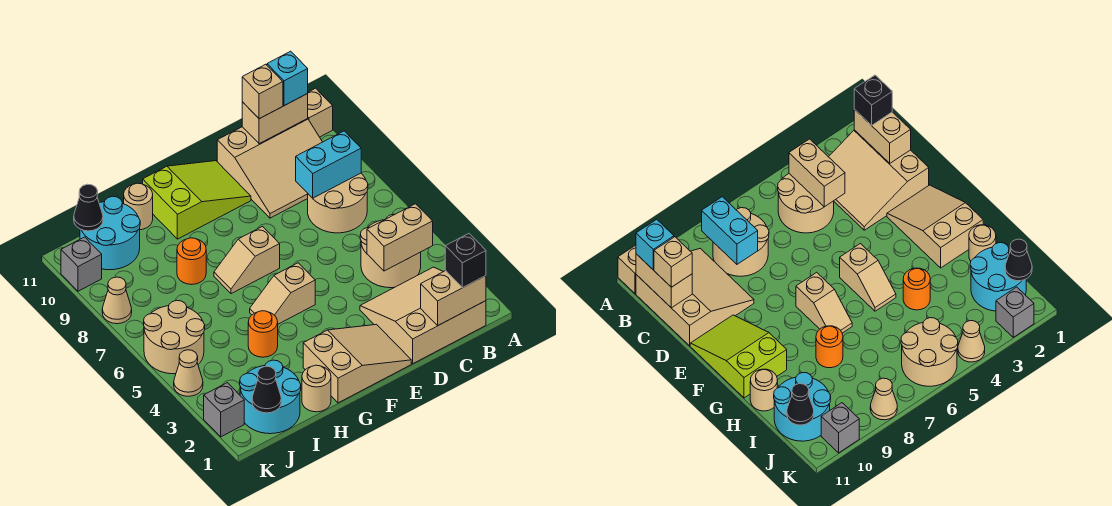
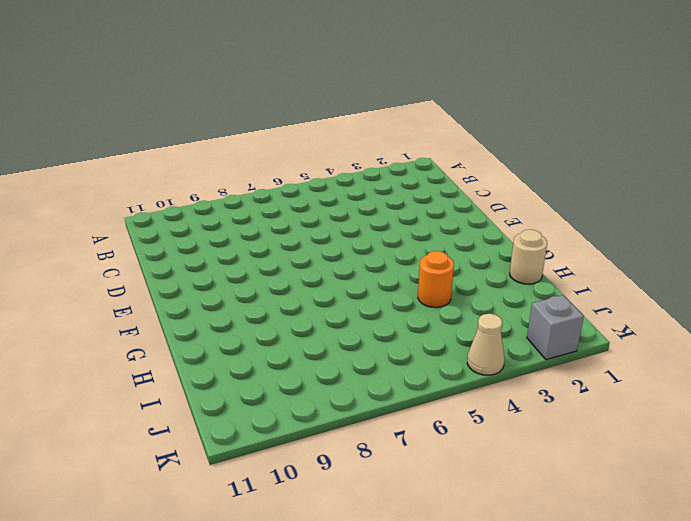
none -> tan brick A11 level 1
none -> tan slope B1:D3 level 1 top 1
none -> tan round brick B4:C5 level 1

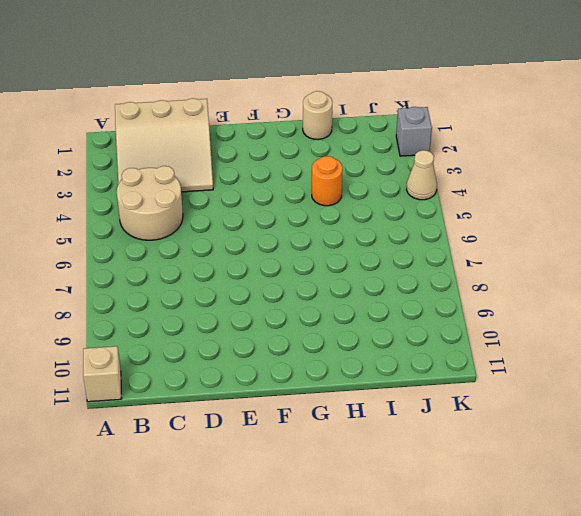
none -> tan round brick B7:C8 level 1
none -> tan slope B9:D11 level 1 top 11
none -> tan slope E1:G2 level 1 top G

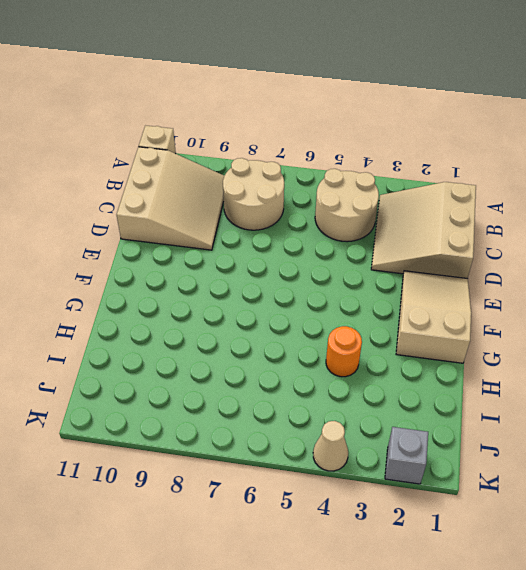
none -> lime slope E10:G11 level 1 top G
none -> tan slope F5:G5 level 1 top F
none -> tan slope F7:G7 level 1 top F

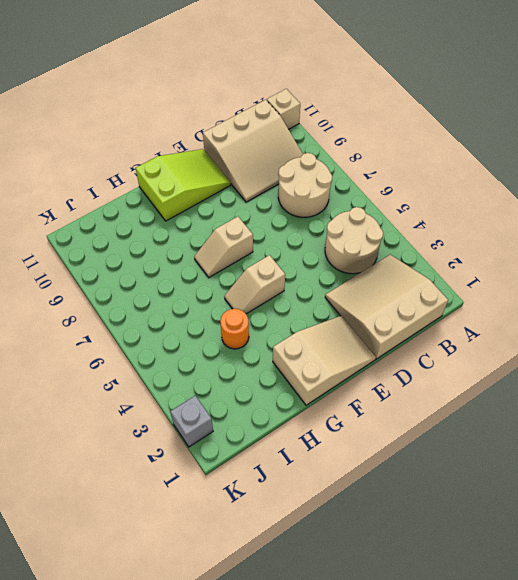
none -> tan round brick H1 level 1
none -> orange round brick H8 level 1
none -> tan round brick H11 level 1

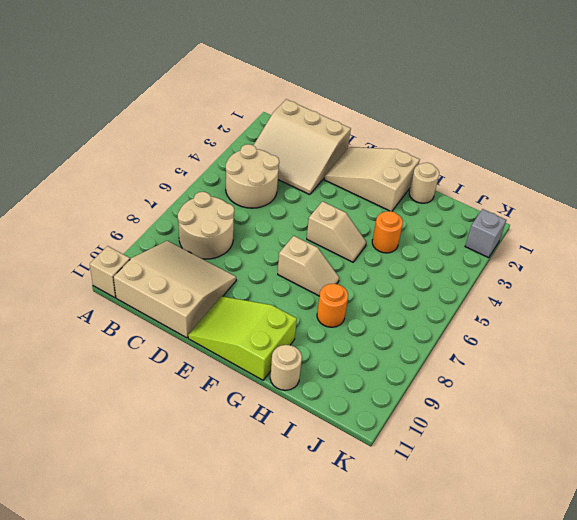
none -> cyan round brick I1:J2 level 1
none -> cyan round brick I10:J11 level 1
none -> tan round brick J5:K6 level 1

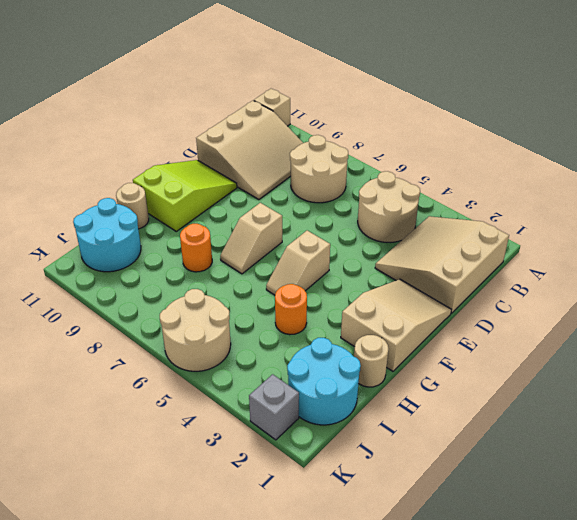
none -> tan cone K4 level 1
none -> tan cone K8 level 1
none -> grey brick K10 level 1

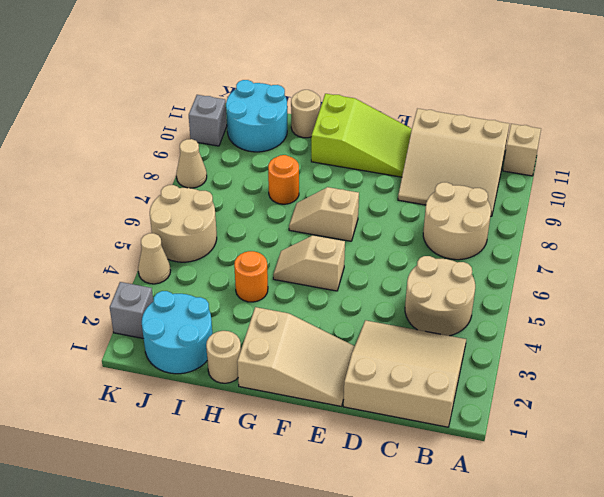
none -> tan brick B1:C1 level 2
none -> tan brick B4:C4 level 2
none -> cyan brick B8:C8 level 2

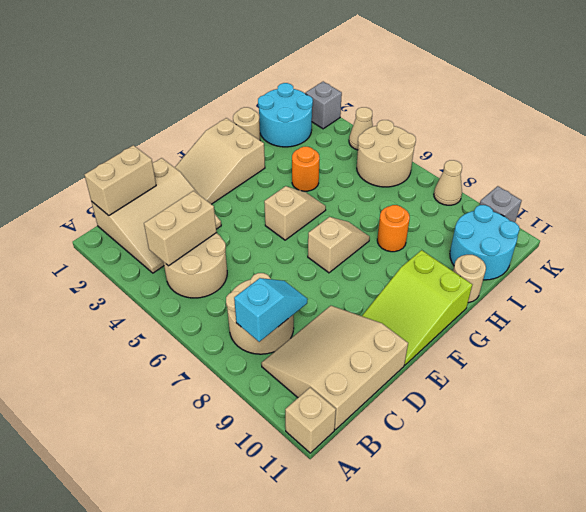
cyan slope B8:C8 level 2 top B -> cyan brick B8:C8 level 2
none -> tan brick B11:C11 level 2
none -> black cone J1 level 2
none -> black cone J11 level 2

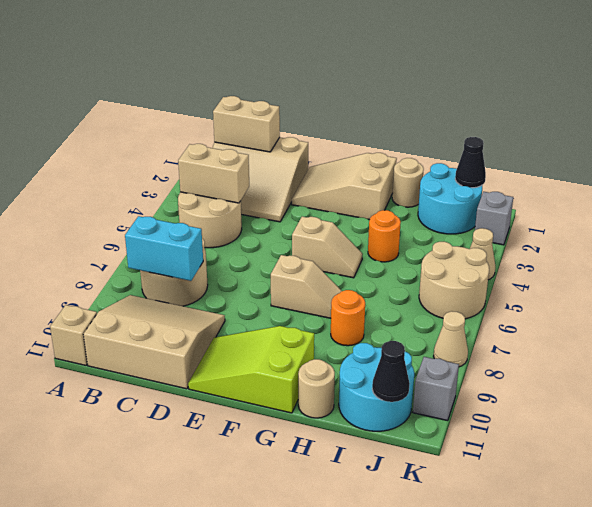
none -> tan brick B11:C11 level 2
none -> black brick B1 level 3
none -> cyan brick B11 level 3

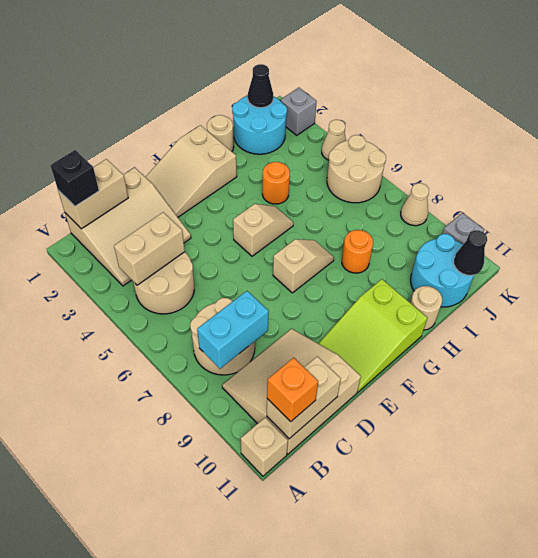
orange brick B11 level 3 -> cyan brick B11 level 3
none -> tan brick C11 level 3

